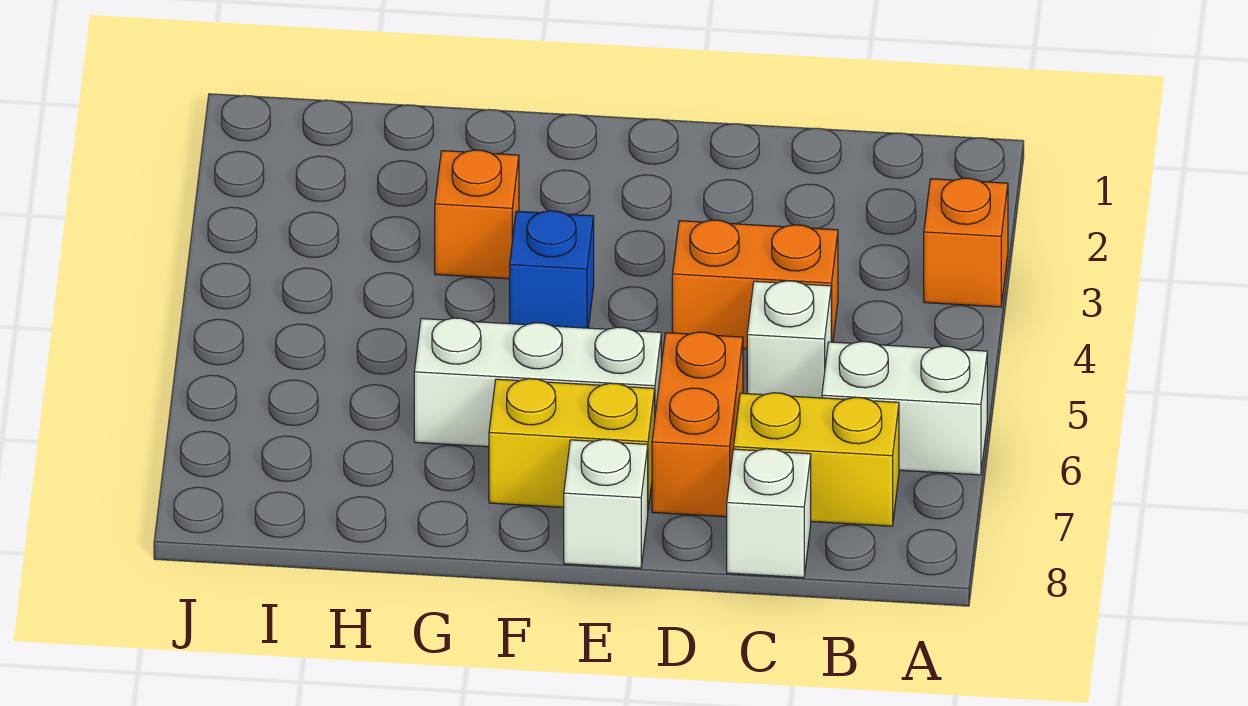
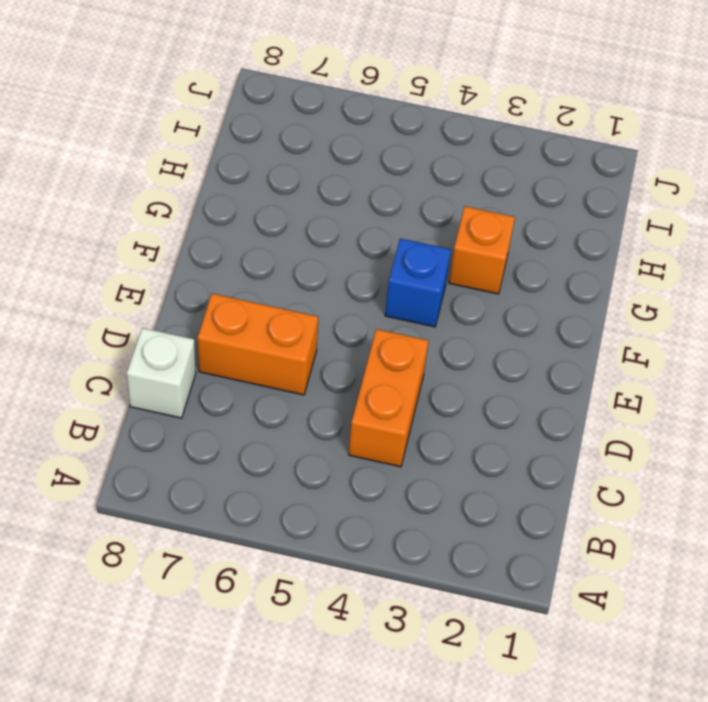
none -> orange brick A3 level 1
none -> white brick A6:B6 level 1
none -> yellow brick B7:C7 level 1

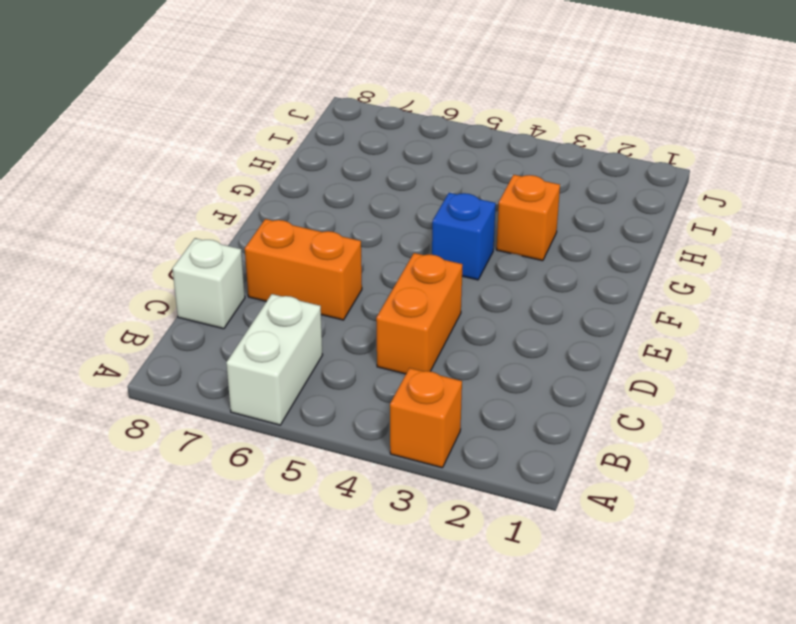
none -> yellow brick B7:C7 level 1
none -> white brick C5 level 1
none -> white brick E6:G6 level 1

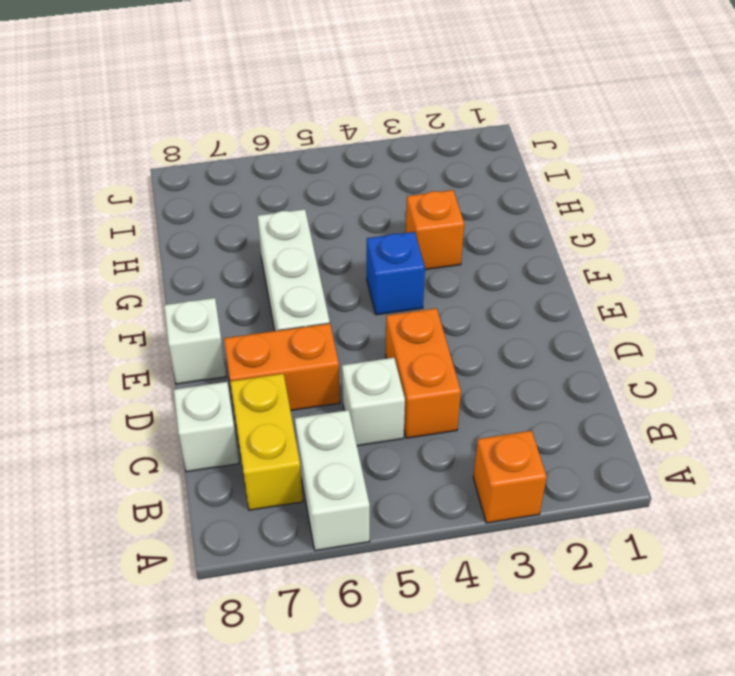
none -> yellow brick E7:F7 level 1

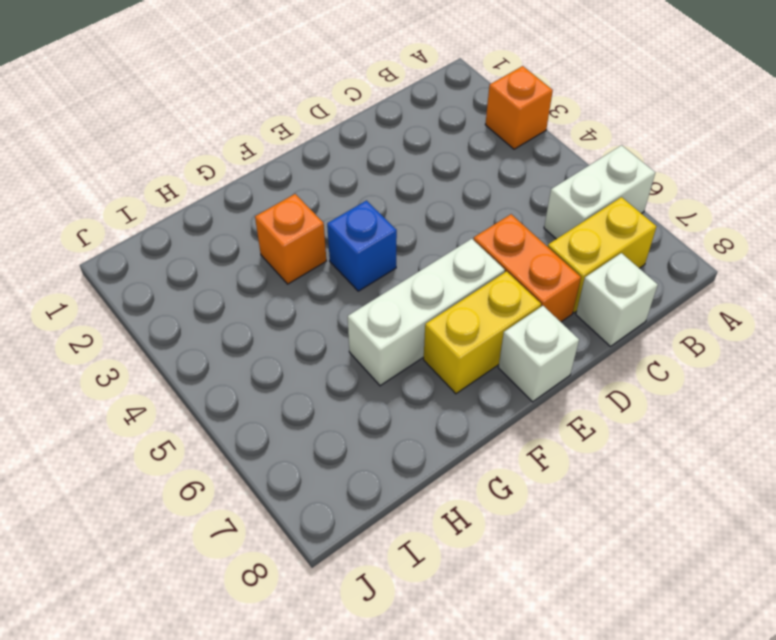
none -> orange brick C4:D4 level 1
none -> white brick C5 level 1

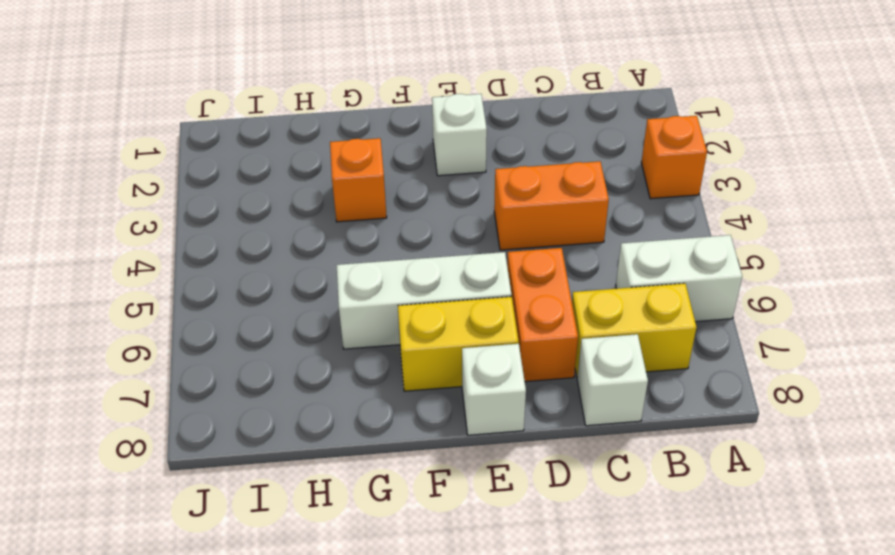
white brick E2 level 1 -> white brick C5 level 1
none -> blue brick F4 level 1

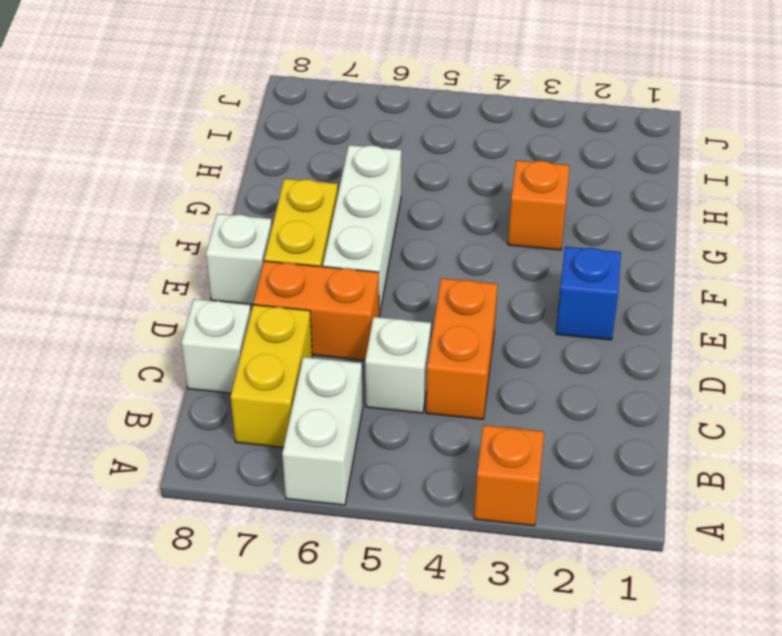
blue brick E2 level 1 -> blue brick F4 level 1

